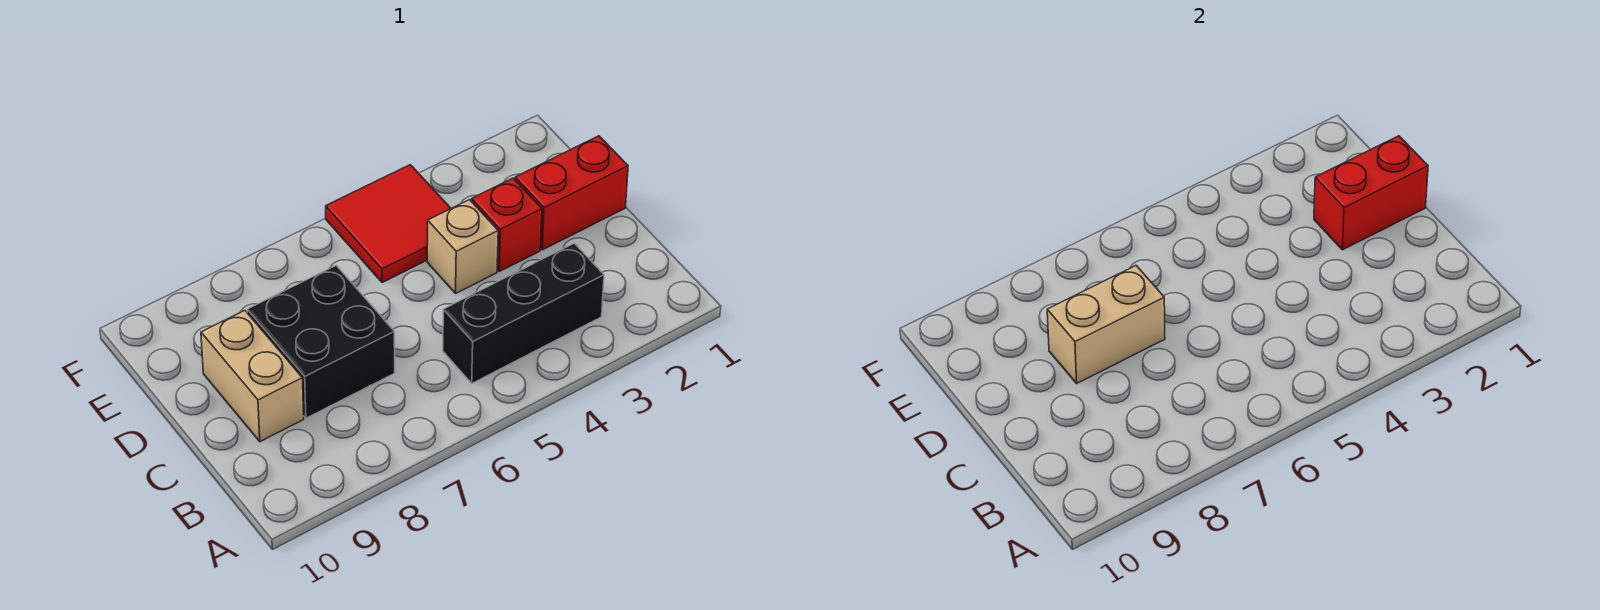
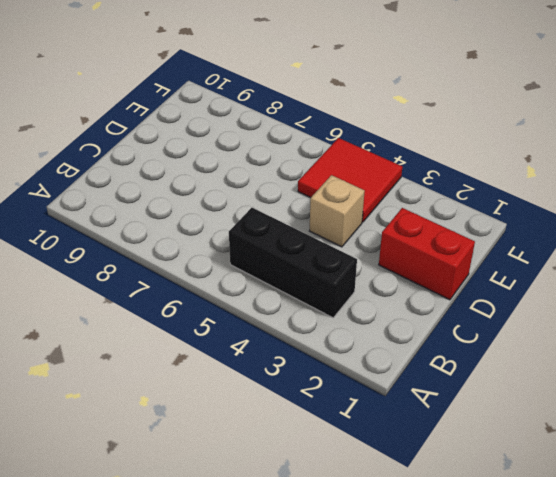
none -> black brick C7:D8 level 1
none -> tan brick C9:D9 level 1

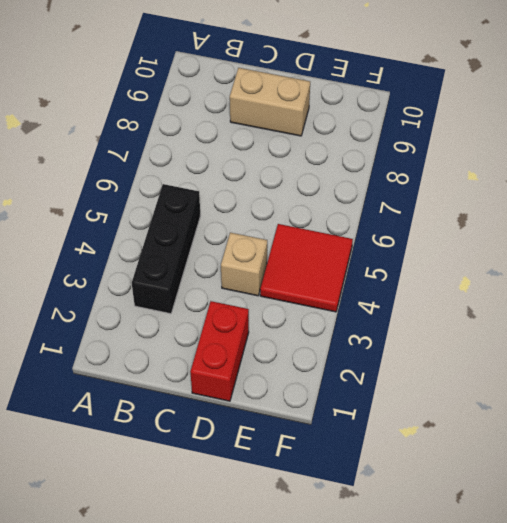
none -> black brick C7:D8 level 1
none -> red brick D3 level 1

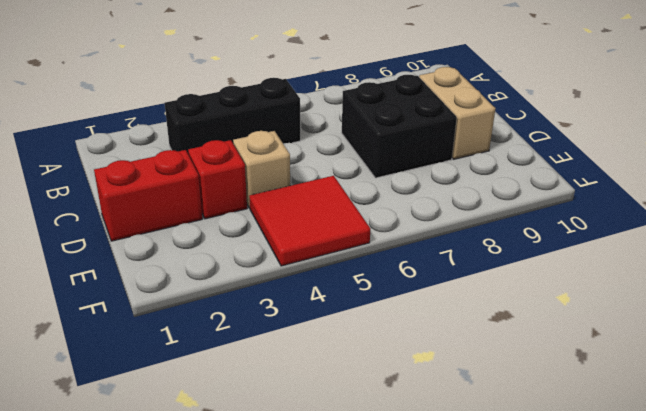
none -> red brick D1:D2 level 2
none -> tan brick D7:D8 level 2

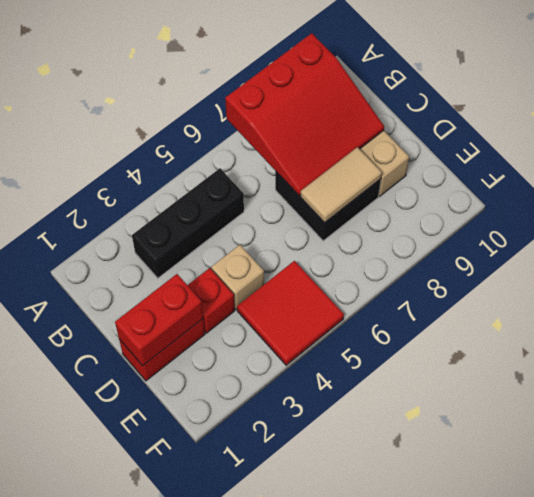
red slope A7:C9 level 2 top A -> none
tan tile D7:D8 level 2 -> tan brick D7:D8 level 2

